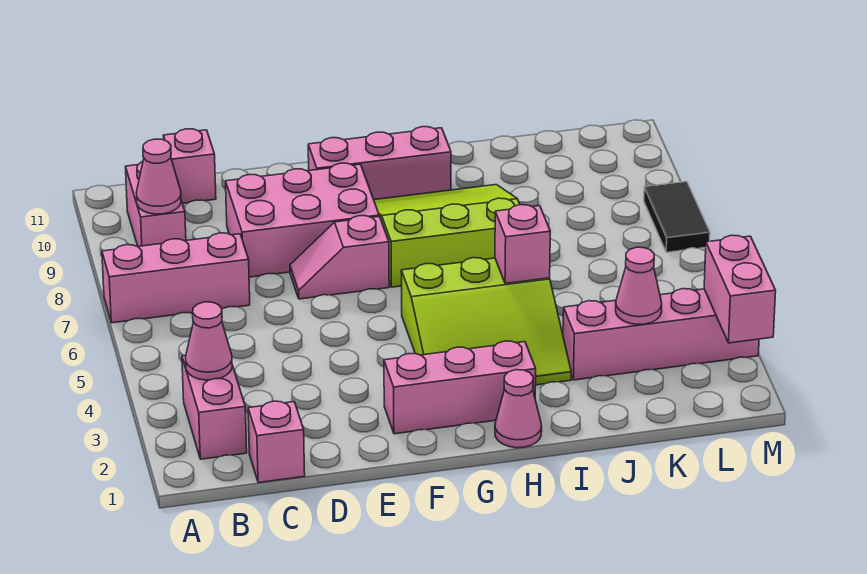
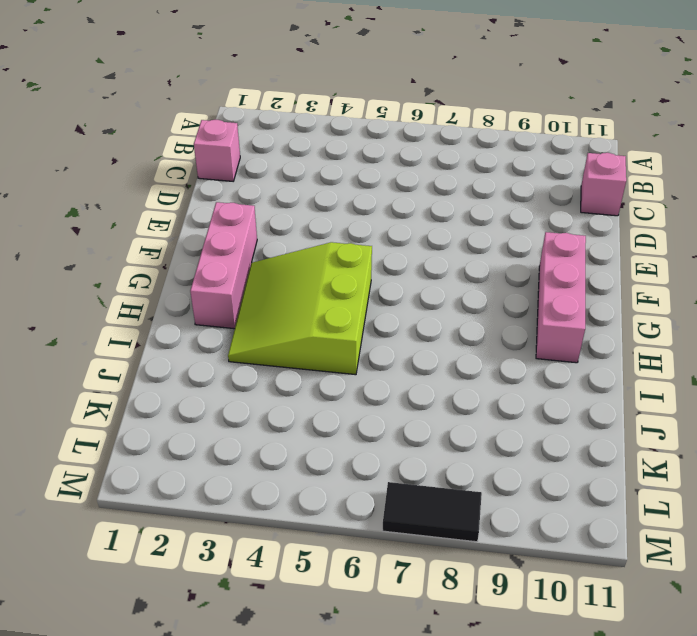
none -> pink brick A7:C7 level 1
none -> pink brick B2:B3 level 1
none -> pink brick B9:B10 level 1

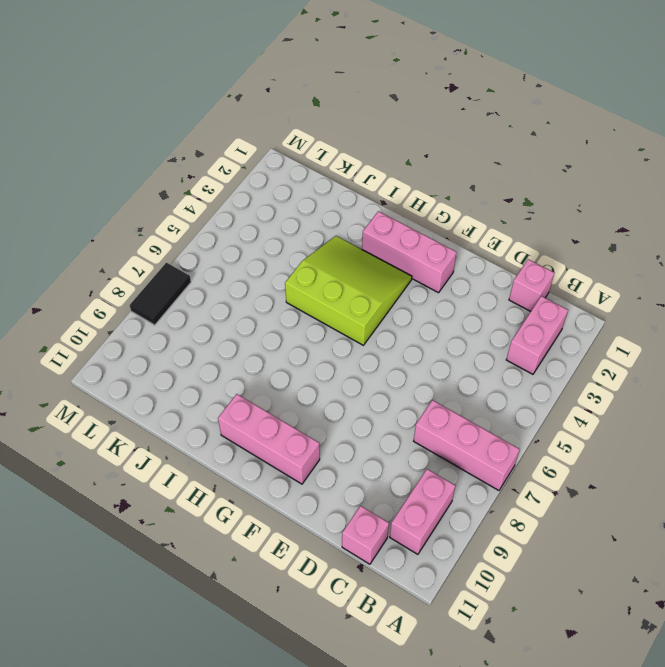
none -> pink brick D8:F9 level 1
none -> pink slope E7:F7 level 1 top F
none -> lime slope G7:I9 level 1 top 7

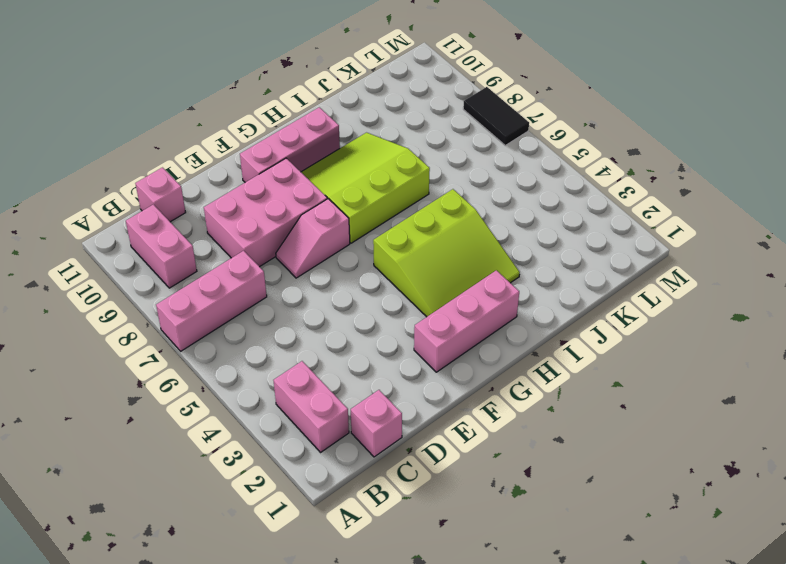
none -> pink cone H1 level 1
none -> pink brick J3:M3 level 1
none -> pink cone B3 level 2

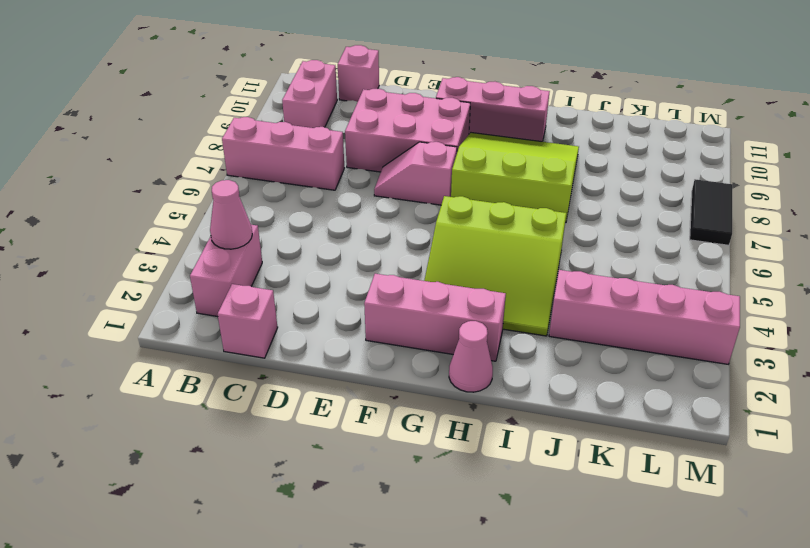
none -> pink cone B9 level 2
none -> pink brick I5 level 2
none -> pink cone K3 level 2

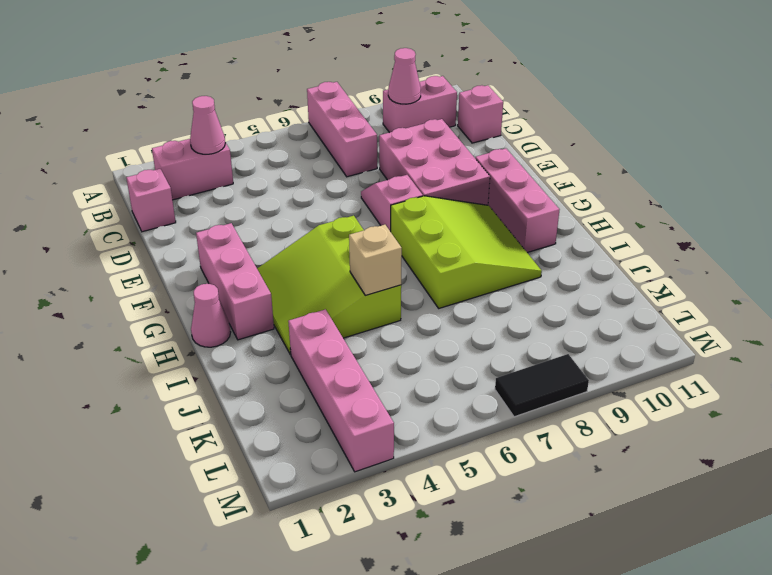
tan brick I5 level 2 -> pink brick I5 level 2
none -> pink cone K3 level 2
none -> pink brick M2:M3 level 2

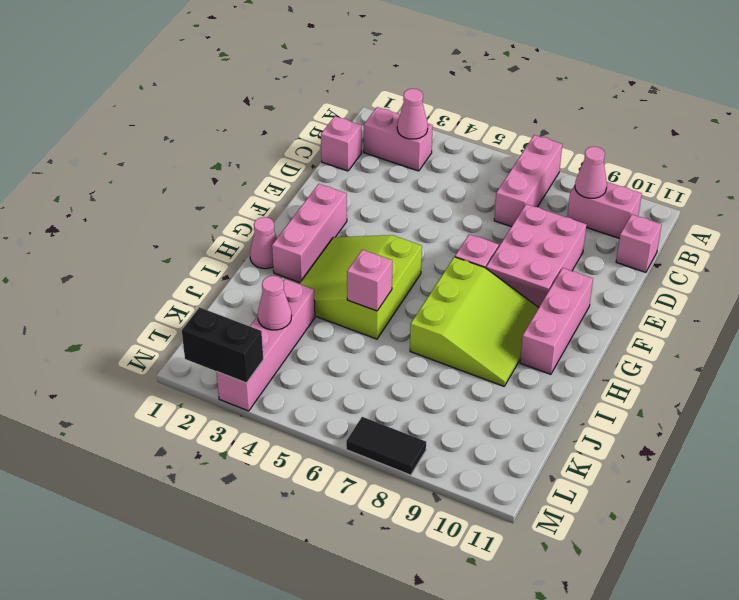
black brick M2:M3 level 2 -> pink brick M2:M3 level 2

